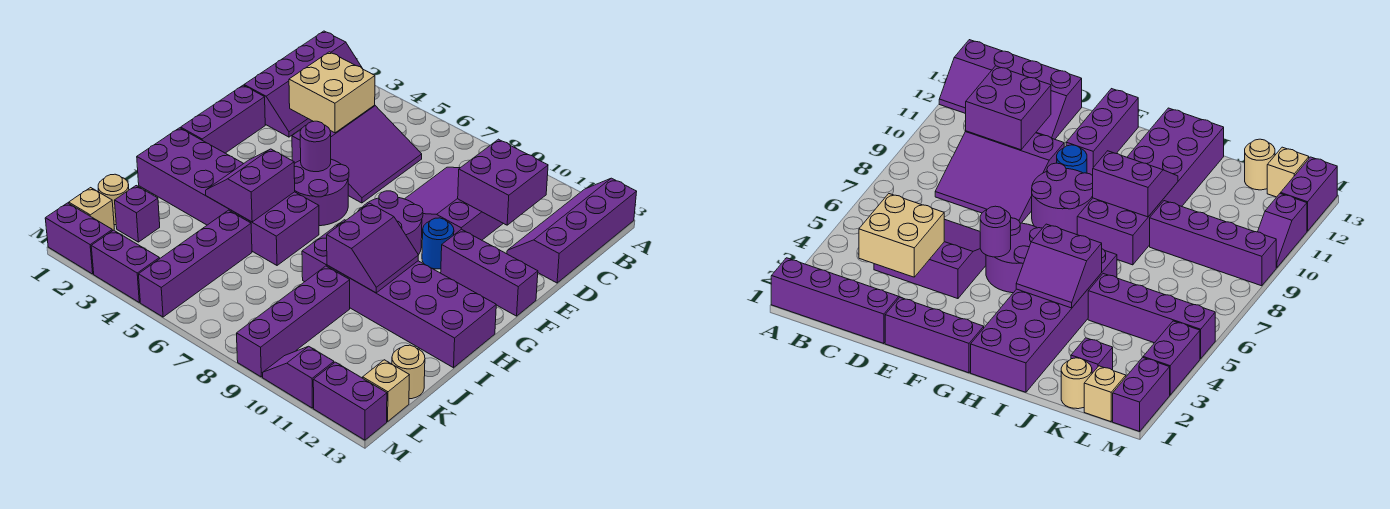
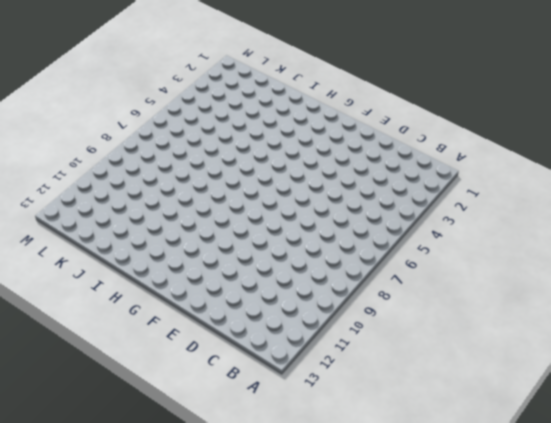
none -> purple slope A1:D2 level 1 top 1
none -> purple slope A12:D13 level 1 top 13
none -> purple slope C4:E6 level 1 top 4

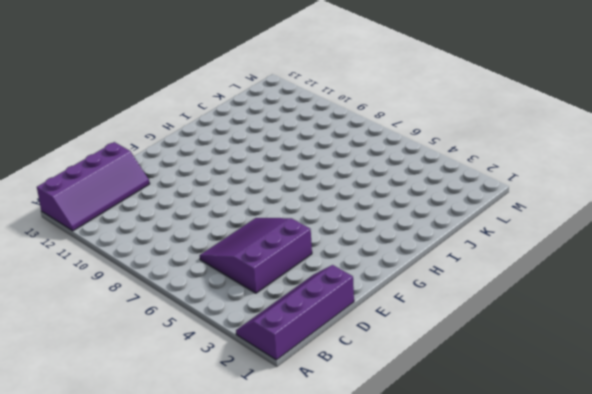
none -> purple slope C8:E10 level 1 top 10
none -> purple brick E1:G1 level 1
none -> purple round brick F5:G6 level 1

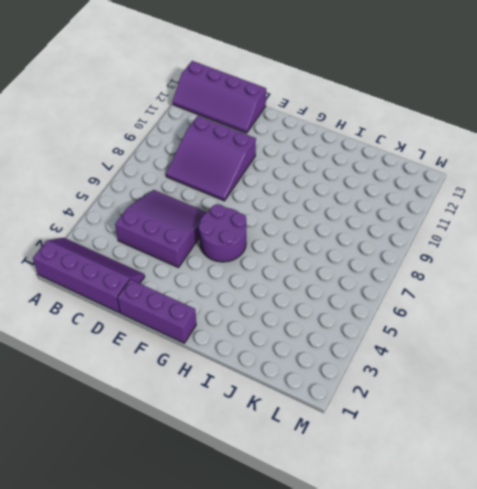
none -> purple round brick F8:G9 level 1
none -> blue round brick F10 level 1
none -> purple brick F11:F13 level 1

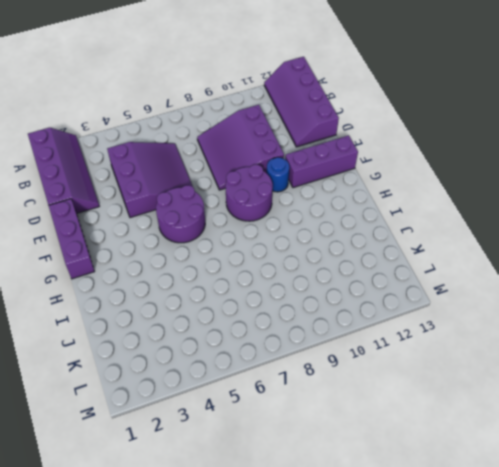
none -> purple brick H1:I6 level 1
none -> purple brick H8:I13 level 1
none -> purple brick J5:M5 level 1

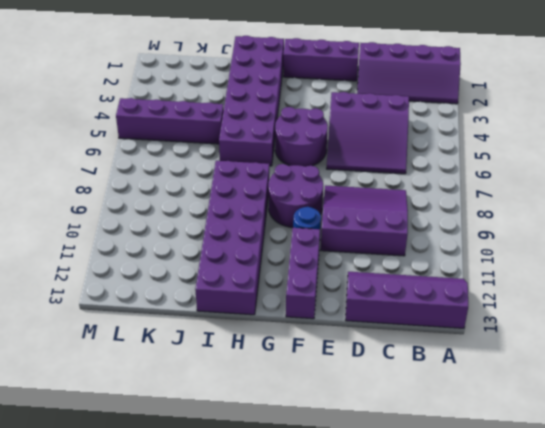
none -> purple brick J9:M9 level 1
none -> tan round brick K1 level 1
none -> purple brick K2 level 1

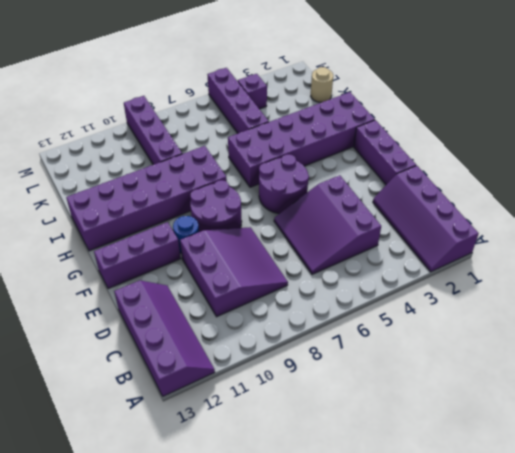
purple brick L4 level 1 -> purple brick K2 level 1
none -> tan round brick K13 level 1
none -> tan brick L1 level 1
none -> tan brick L13 level 1

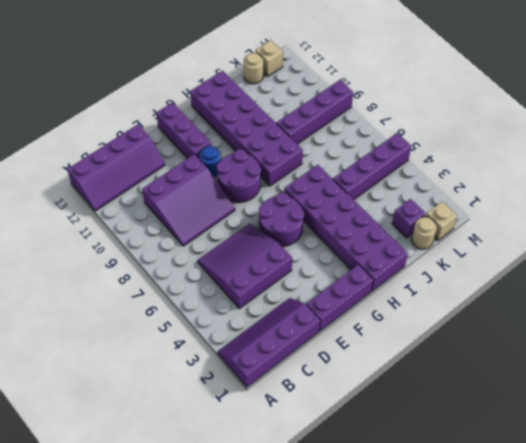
none -> purple brick M1:M2 level 1
none -> purple brick M3:M4 level 1
none -> purple slope M10:M11 level 1 top 11

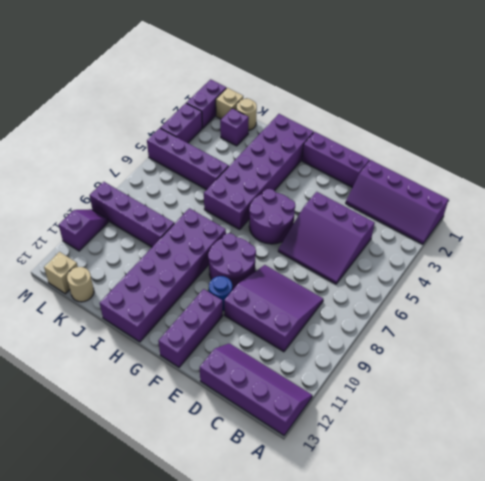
none -> purple brick M12:M13 level 1
none -> tan brick C3:D4 level 2
none -> purple brick C10:D11 level 2

